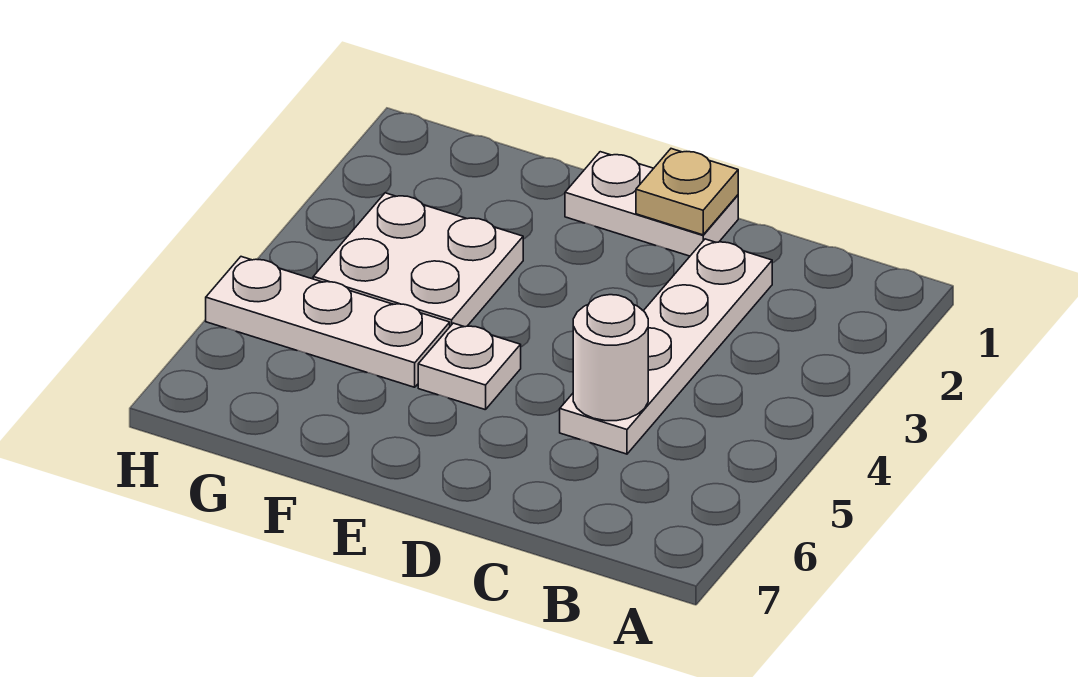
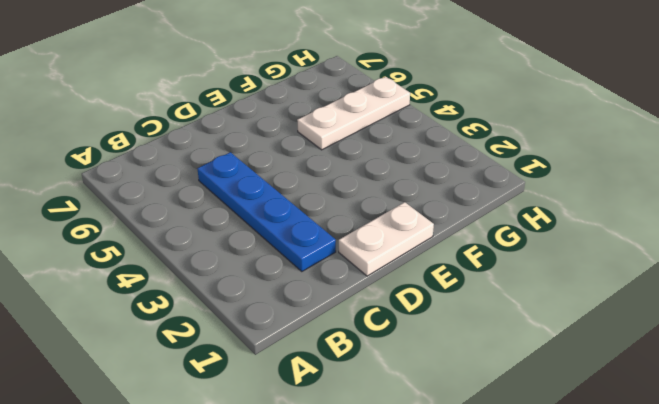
blue plate C2:C5 level 1 -> white plate C2:C5 level 1
none -> white plate E5 level 1
none -> white plate F3:G4 level 1

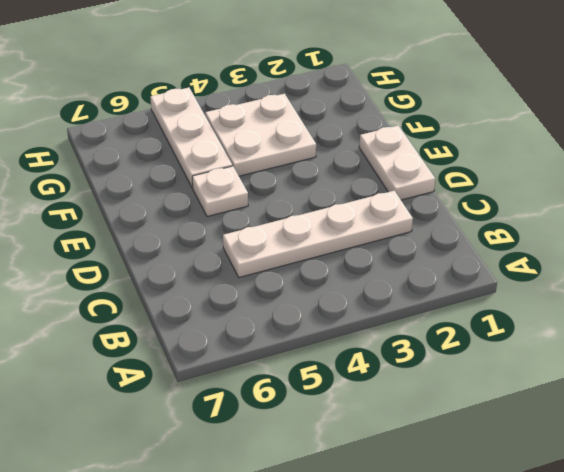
none -> white round brick C5 level 2
none -> tan plate D1 level 2

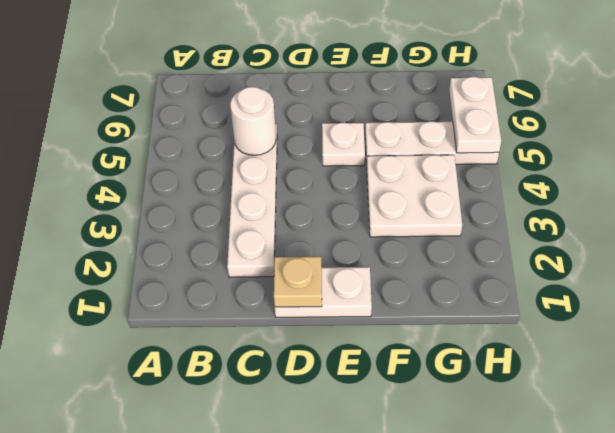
white plate H5:H6 level 2 -> none

